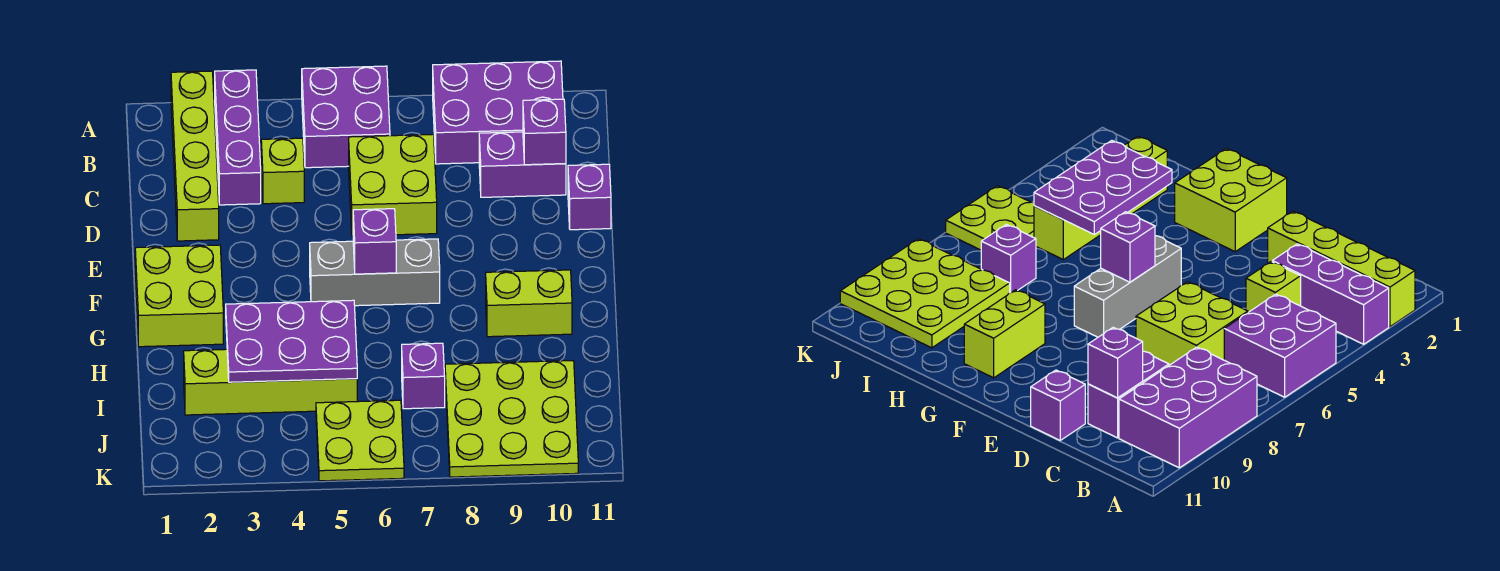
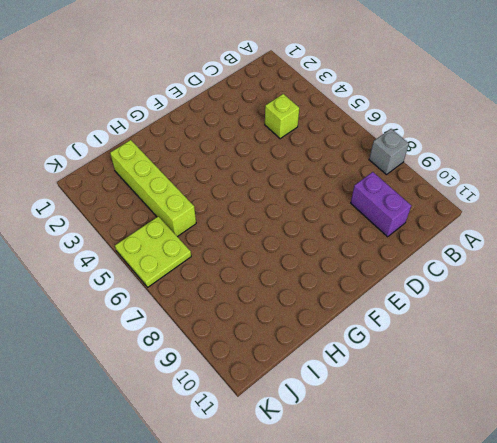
grey brick A8 level 1 -> purple brick A8:B10 level 1
none -> lime brick A2:D2 level 1
none -> purple brick A3:C3 level 1
none -> purple brick A5:B6 level 1

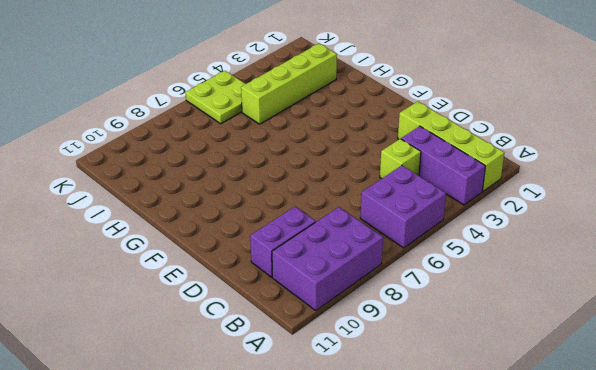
none -> lime brick C6:D7 level 1
none -> purple brick D11 level 1
none -> lime brick F1:G2 level 1

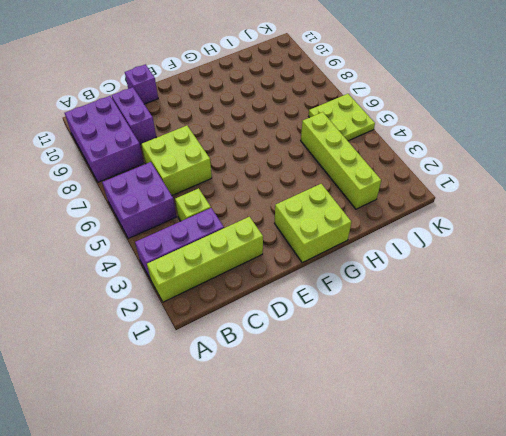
none -> grey brick F5:F7 level 1
none -> lime brick G9:G10 level 1
none -> purple brick I7 level 1

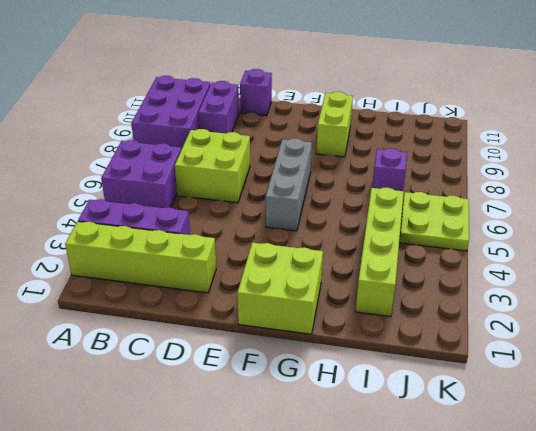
none -> lime brick C4 level 1
none -> lime plate I8:K10 level 1
none -> purple brick C10 level 2

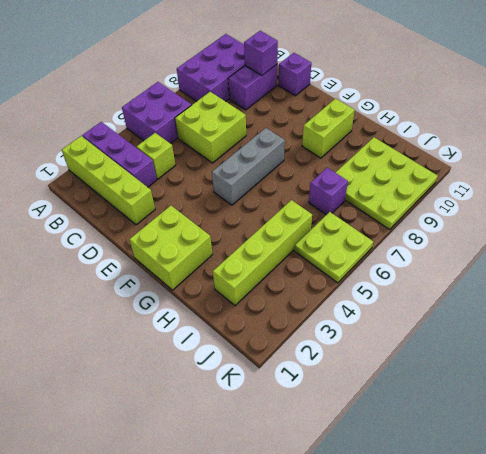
none -> purple brick F6 level 2
none -> purple plate H3:I5 level 2

